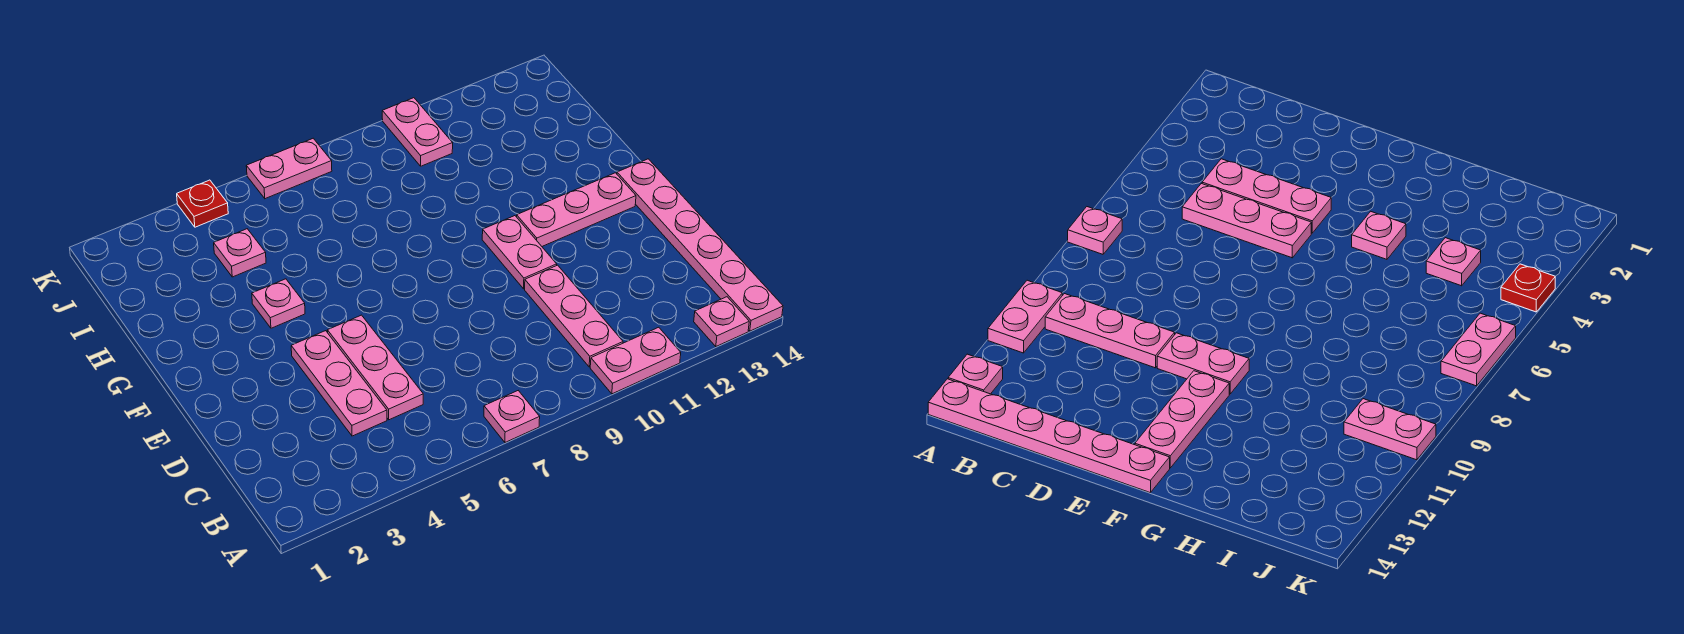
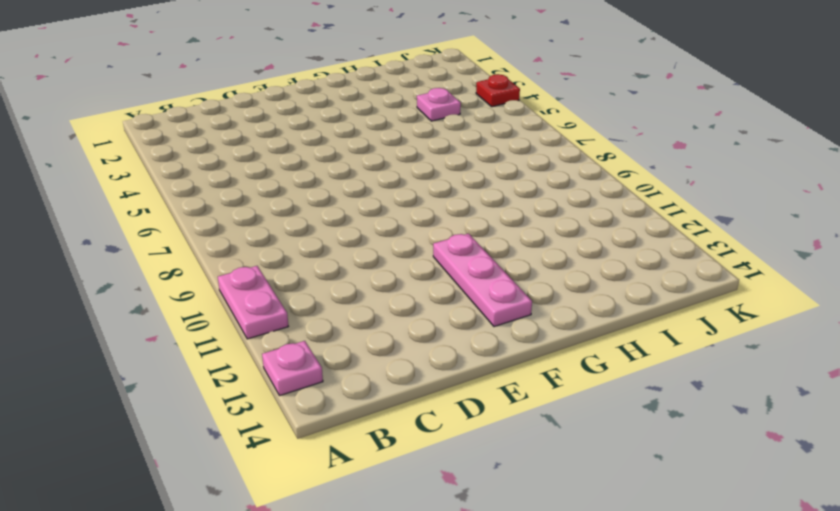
none -> pink plate A7 level 1
none -> pink plate A14:F14 level 1
none -> pink plate B10:D10 level 1

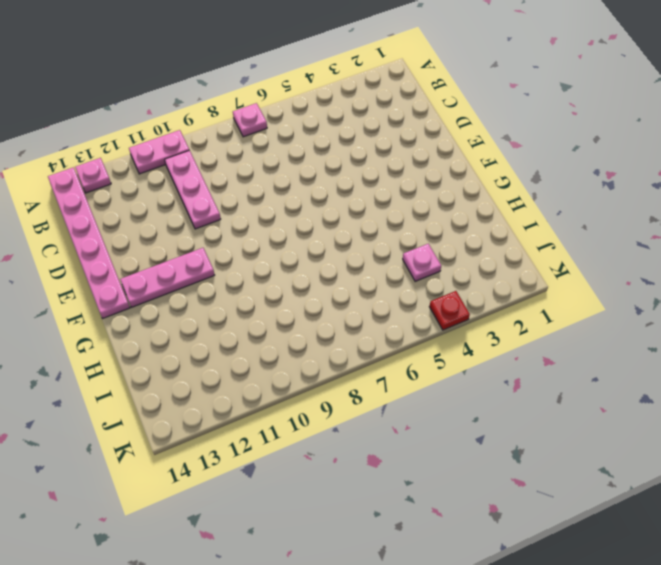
none -> pink plate C4:E4 level 1
none -> pink plate C5:E5 level 1
none -> pink plate E10:F10 level 1

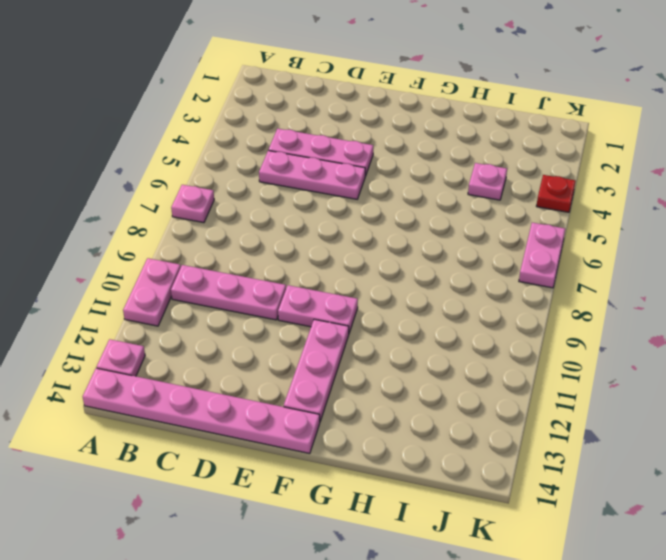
none -> pink plate G4 level 1
none -> pink plate J10:K10 level 1

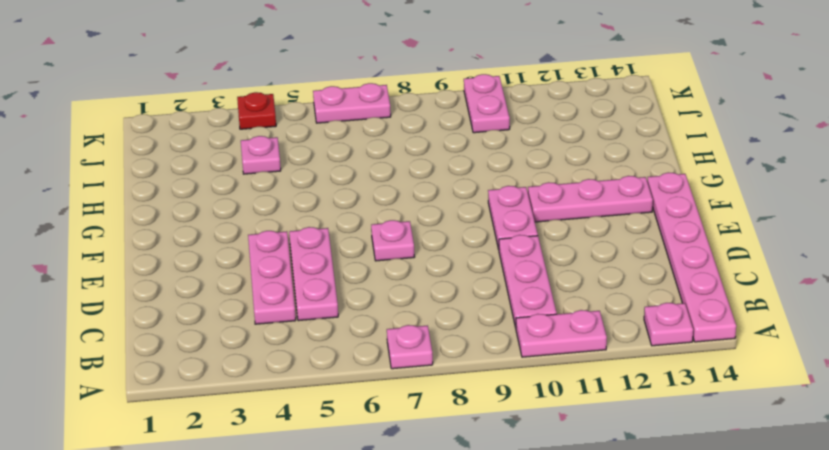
pink plate E7 level 1 -> pink plate G4 level 1

